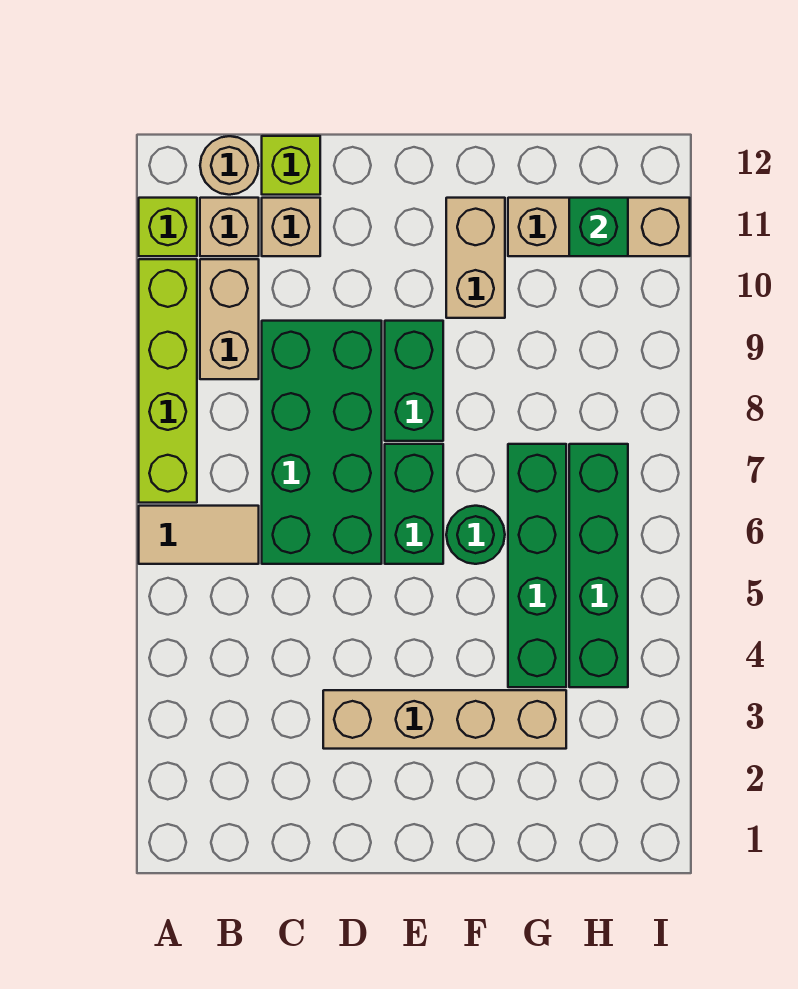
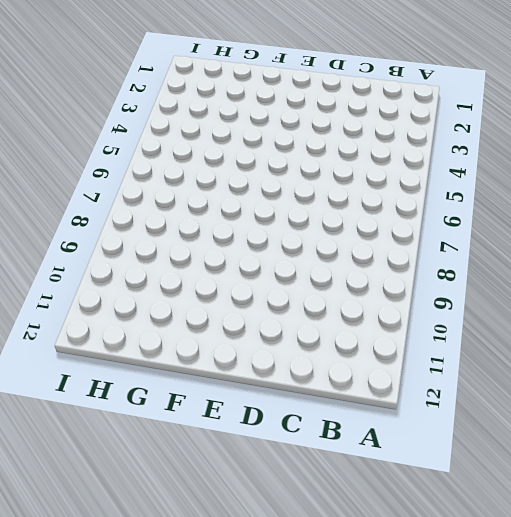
none -> tan tile A6:B6 level 1
none -> lime brick A7:A10 level 1
none -> lime brick A11 level 1

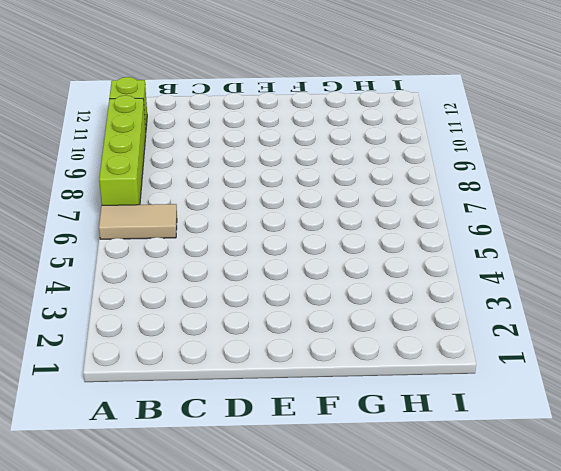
none -> tan brick B9:B10 level 1
none -> tan brick B11 level 1
none -> tan round brick B12 level 1

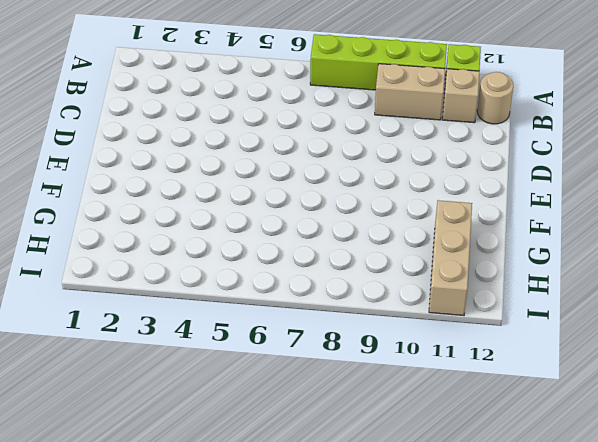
none -> tan tile A6:B6 level 1
none -> green brick C6:D9 level 1
none -> tan brick C11 level 1

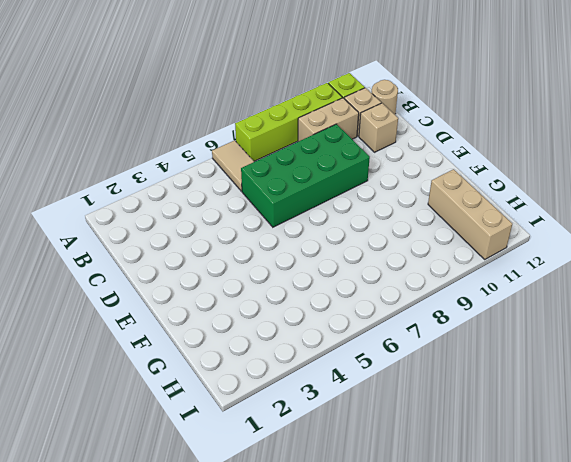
none -> lime brick C12 level 1
none -> tan brick D3:G3 level 1
none -> green brick E6:E7 level 1

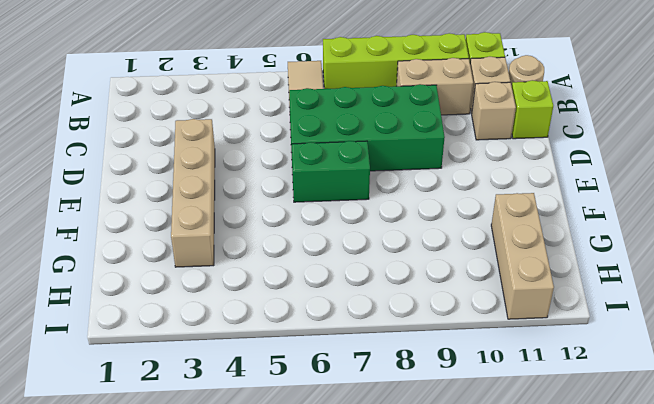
none -> green brick E8:E9 level 1
none -> green round brick F6 level 1
none -> tan brick F10:F11 level 1

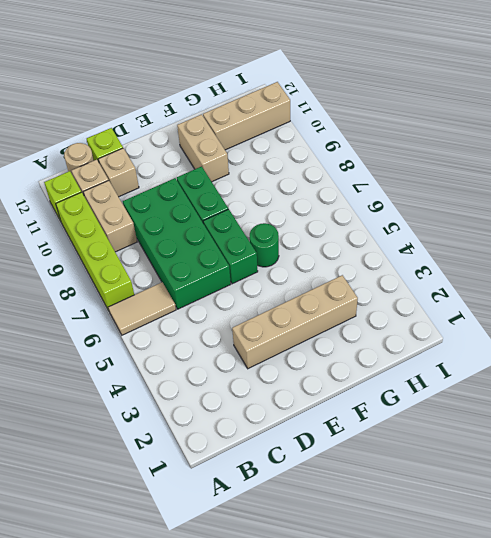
none -> green brick G4:G7 level 1
none -> green brick H4:H7 level 1
none -> green brick H11 level 2

